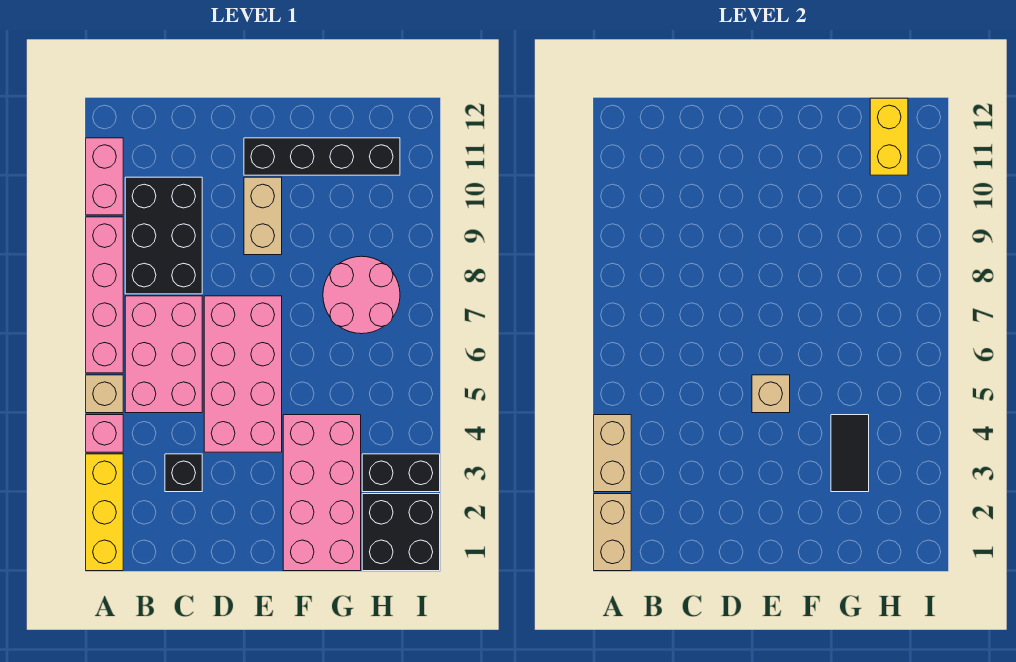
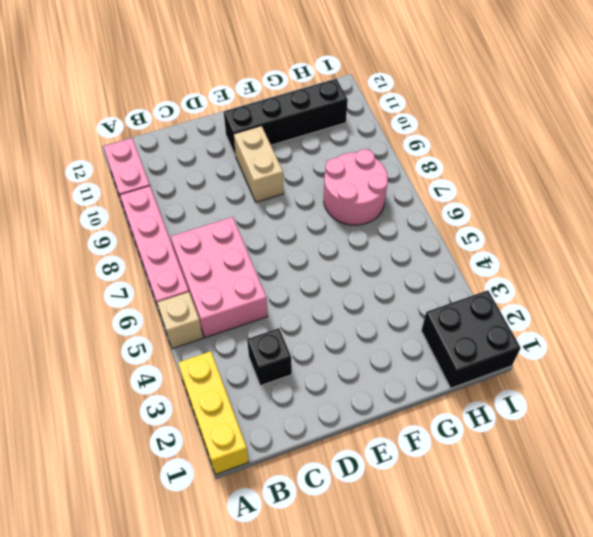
none -> pink brick A4 level 1
none -> black brick B8:C10 level 1
none -> pink brick D4:E7 level 1

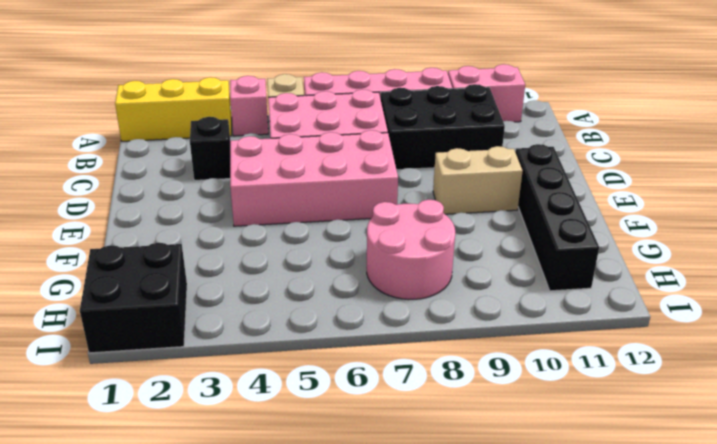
none -> pink brick F1:G4 level 1
none -> black brick H3:I3 level 1
none -> tan brick A1:A2 level 2

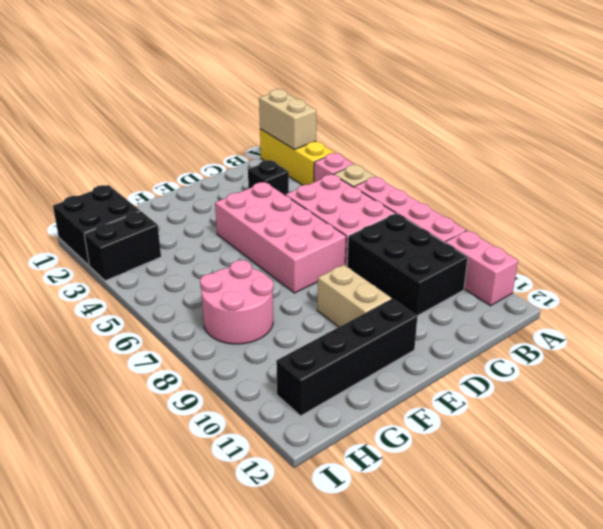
none -> pink brick F1:G4 level 1
none -> tan brick A3:A4 level 2
none -> tan brick E5 level 2

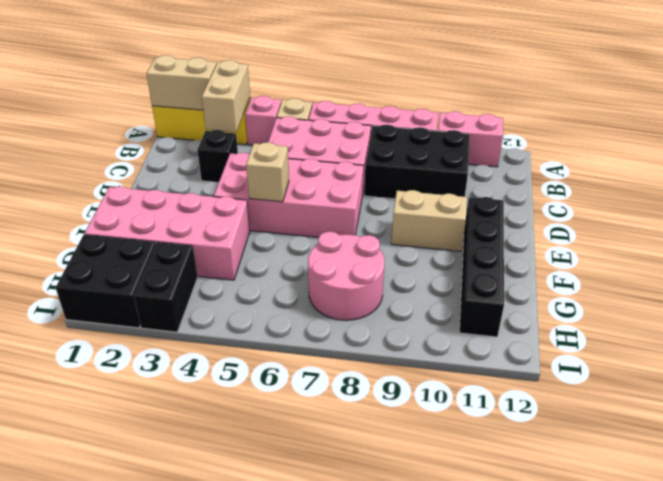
tan brick A3:B3 level 2 -> tan brick A3:A4 level 2
none -> black tile G3:G4 level 2
none -> yellow brick H11:H12 level 2

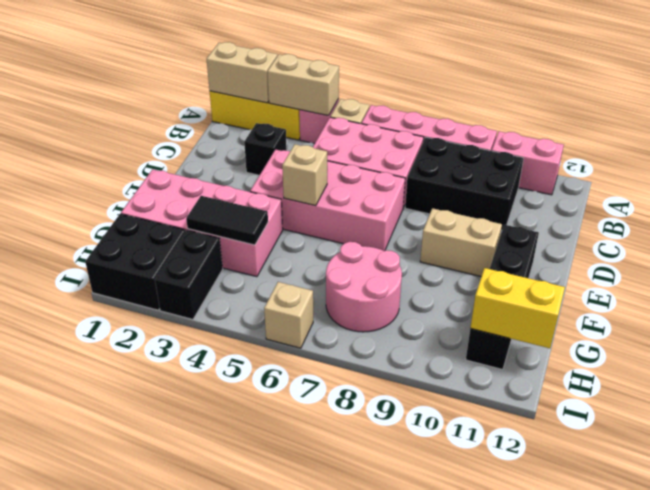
tan brick I6 level 1 -> none

